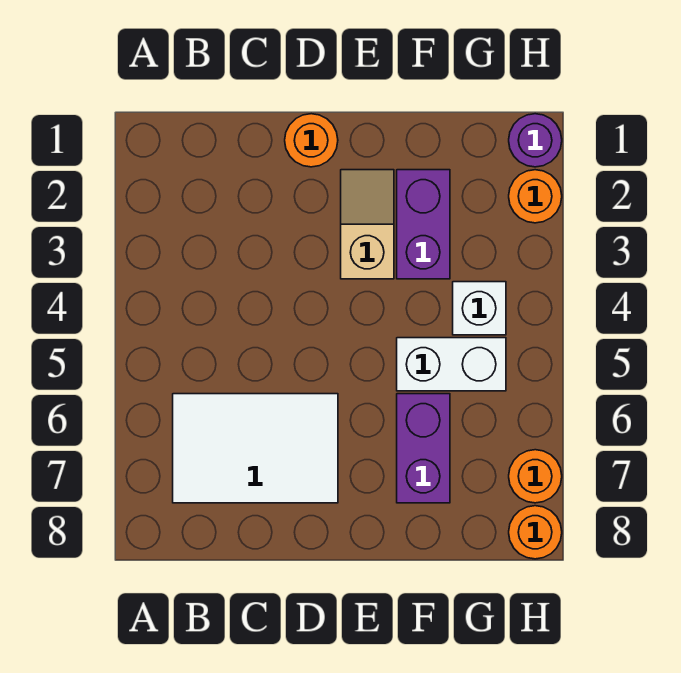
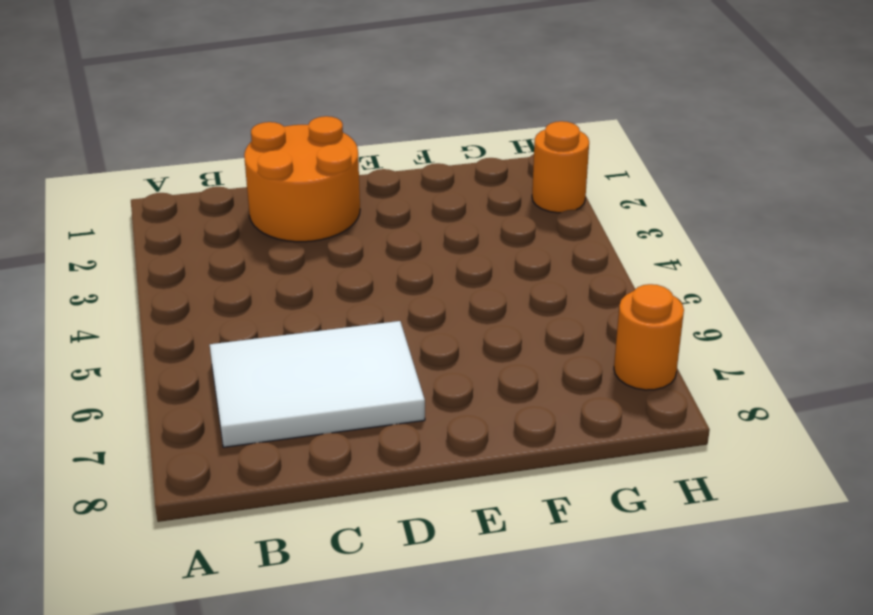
orange round brick C1:D2 level 1 -> orange round brick D1 level 1
none -> tan slope E2:E3 level 1 top 3
none -> purple brick F2:F3 level 1

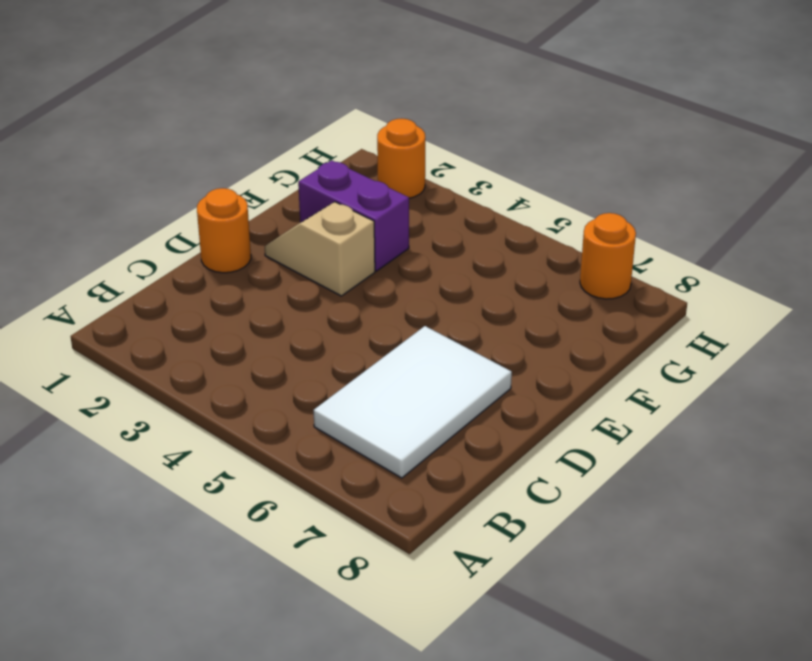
none -> white brick F5:G5 level 1
none -> purple brick F6:F7 level 1

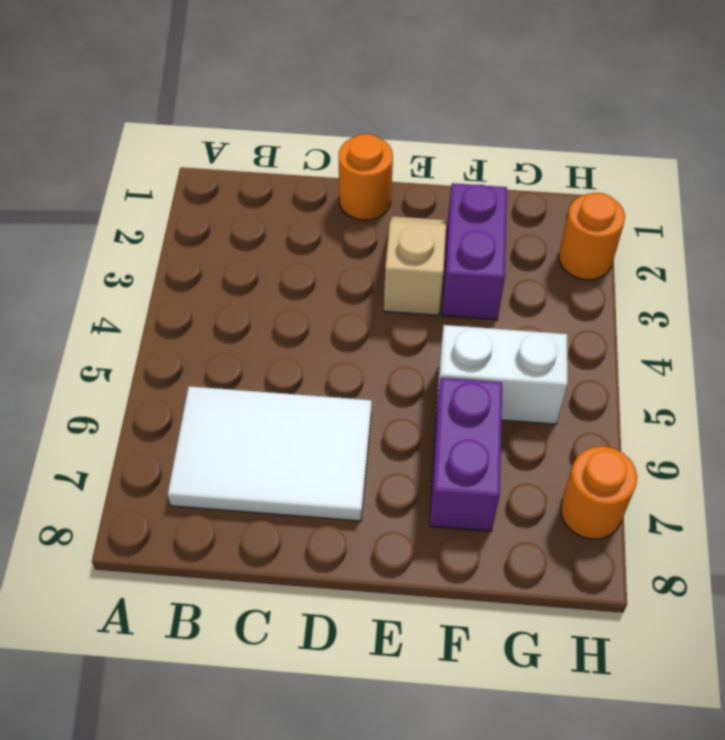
none -> white brick G4 level 1
none -> purple round brick H1 level 1

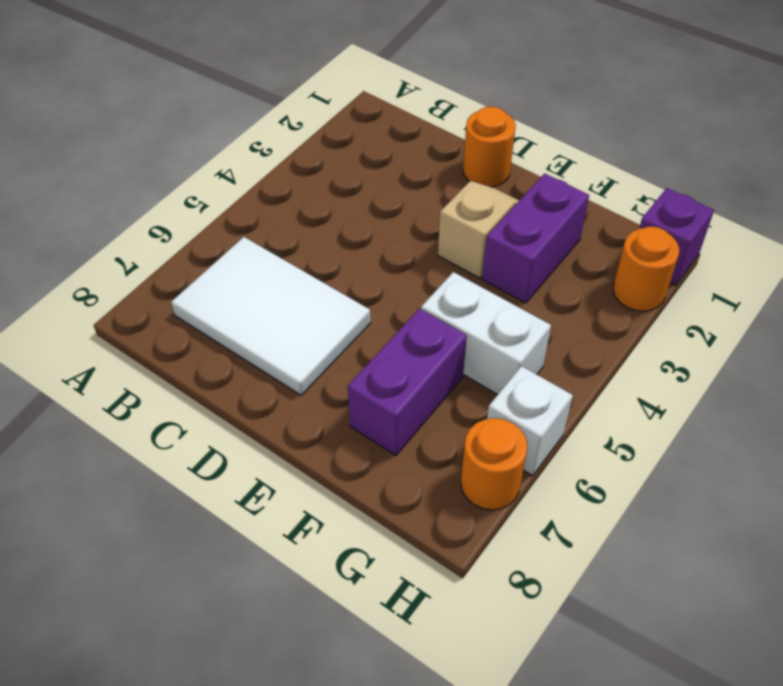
purple brick H1 level 1 -> purple round brick H1 level 1
white brick H6 level 1 -> white brick G4 level 1
none -> orange round brick H8 level 1

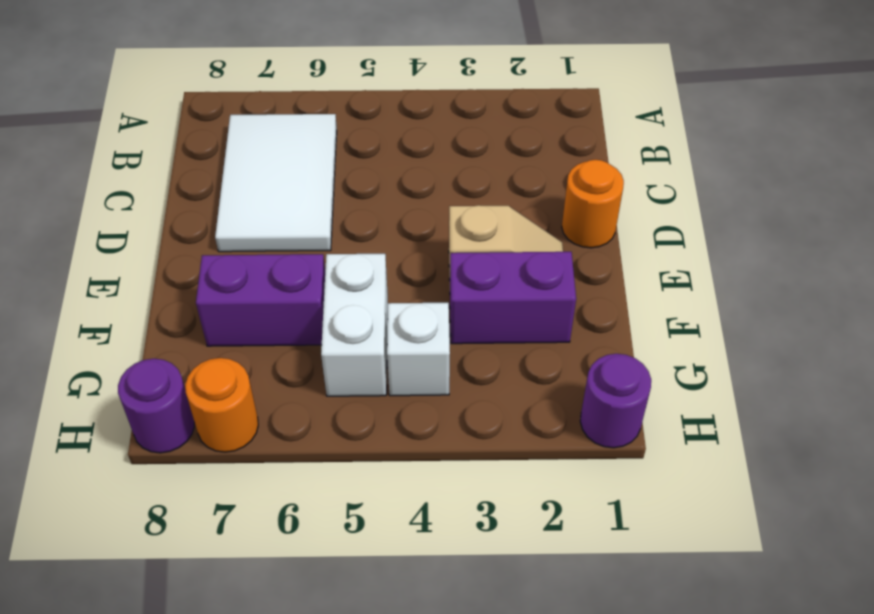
purple round brick H8 level 1 -> orange round brick H8 level 1
none -> orange round brick H2 level 1

